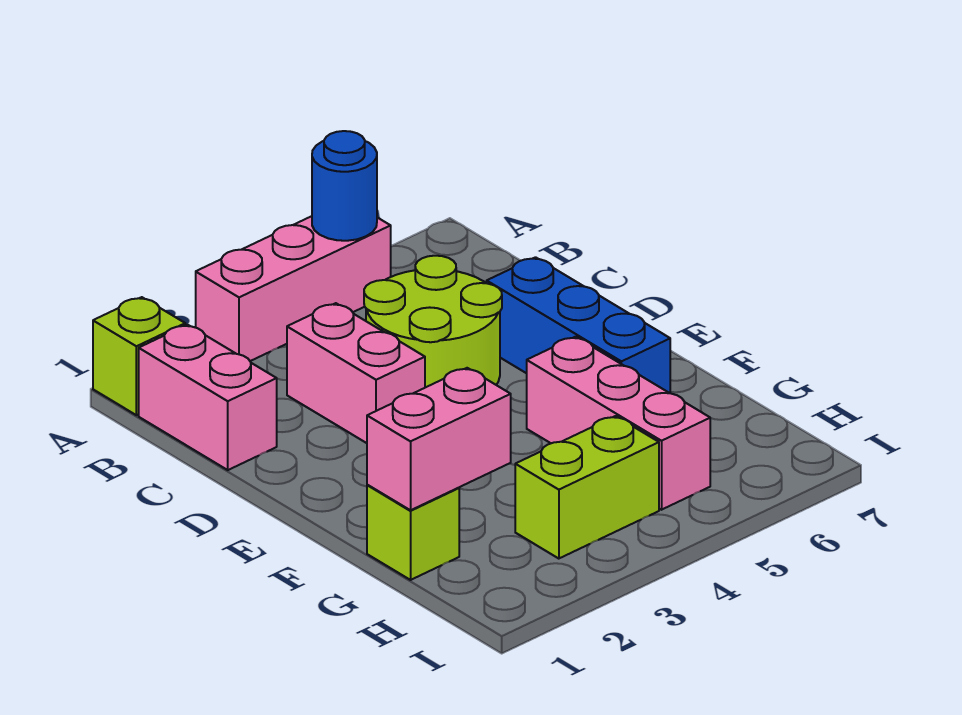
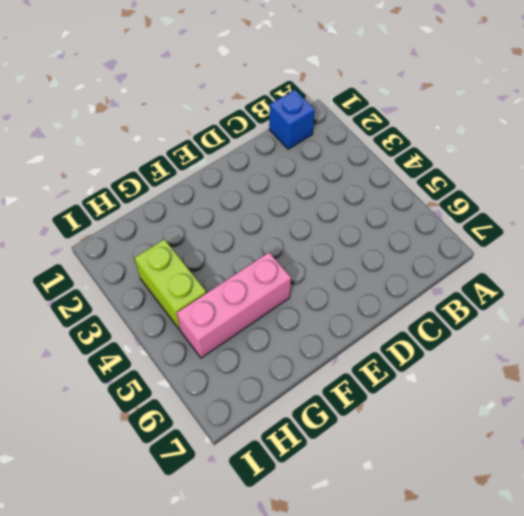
blue brick B1 level 1 -> pink brick B1:C1 level 1
none -> lime brick A1 level 1
none -> pink brick A3:A5 level 1

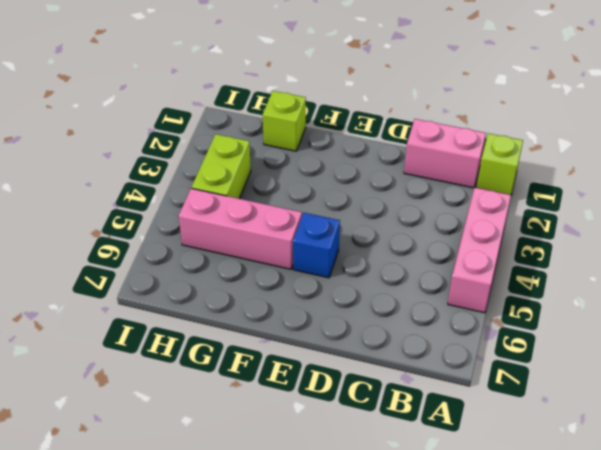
blue brick E5 level 1 -> none
none -> pink brick C3:D3 level 1
none -> lime round brick C4:D5 level 1

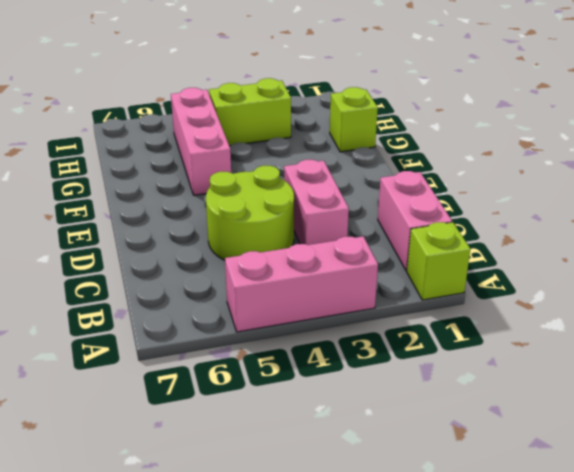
none -> blue brick D6:F6 level 1
none -> blue round brick A5 level 2

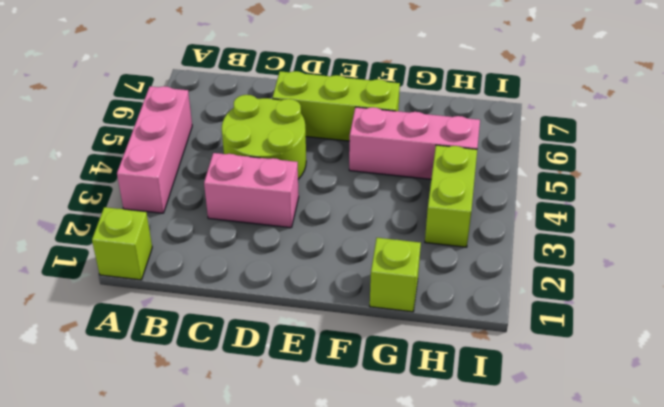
lime brick D6:F6 level 1 -> blue brick D6:F6 level 1
none -> pink brick B1:C1 level 1
none -> blue round brick A5 level 2

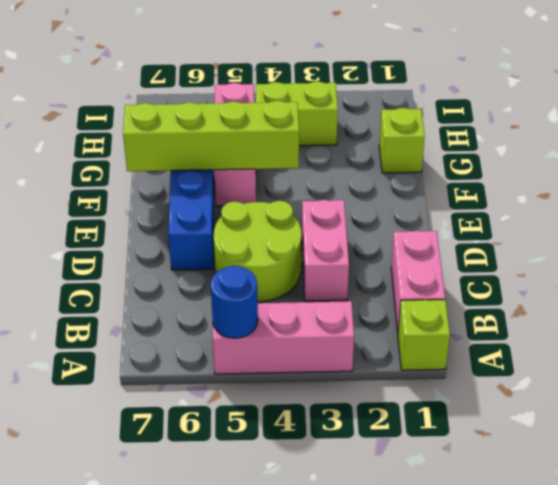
lime brick F4:F7 level 2 -> none
none -> pink brick G1:G2 level 2

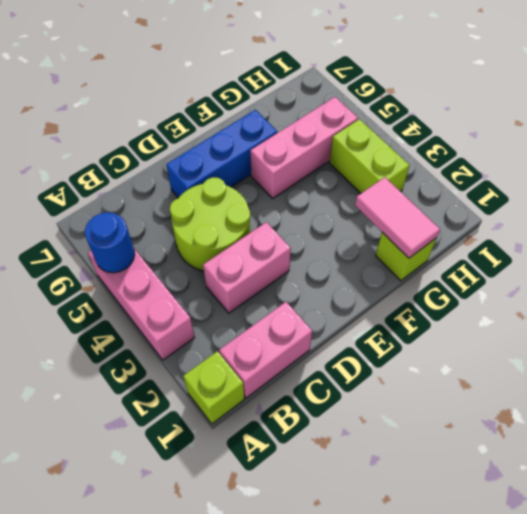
pink tile G1:G2 level 2 -> pink brick G1:G2 level 2

